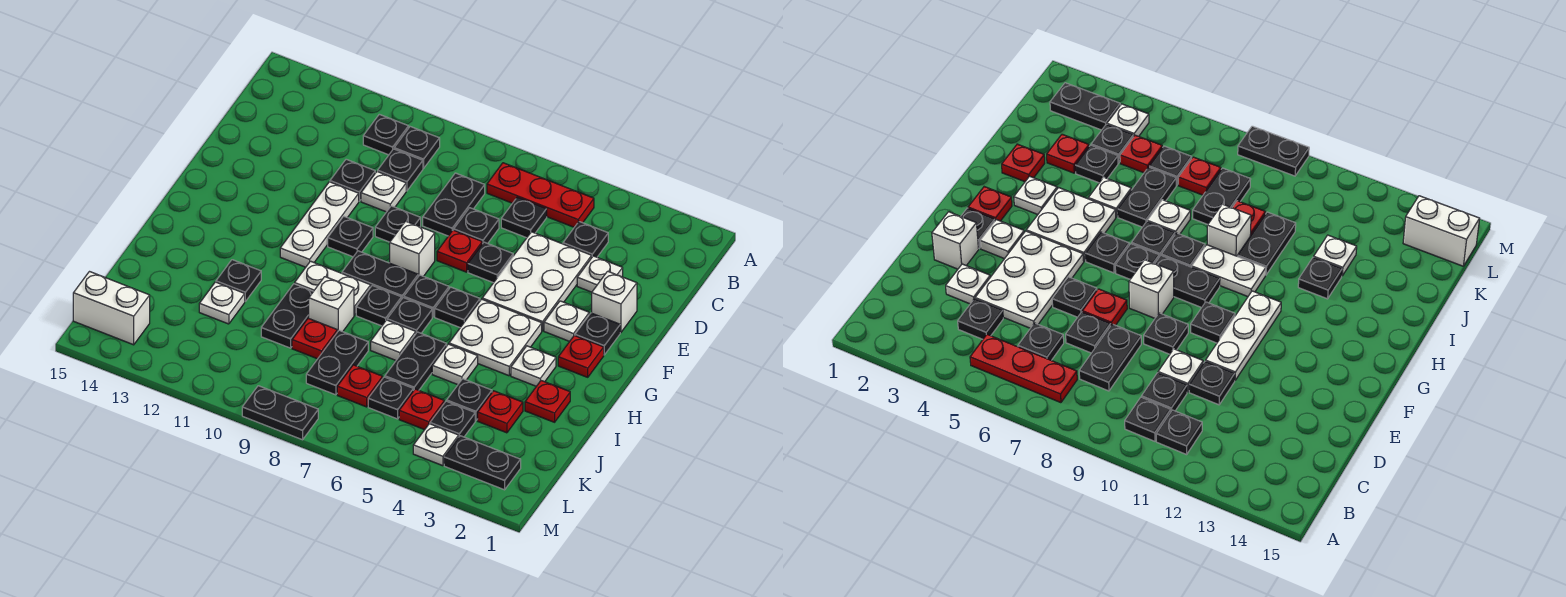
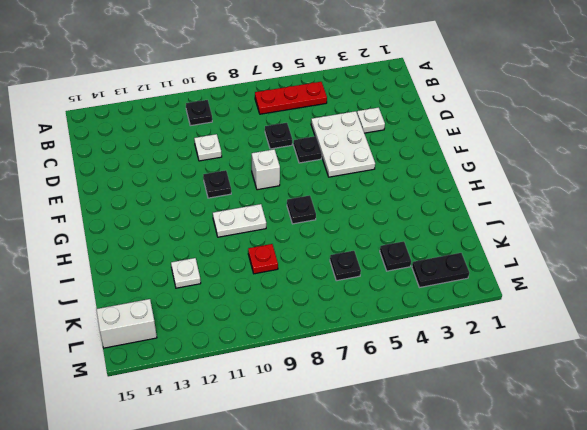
none -> black plate B11 level 1
none -> black plate C4 level 1
none -> black plate C6 level 1
none -> black plate C8:D8 level 1

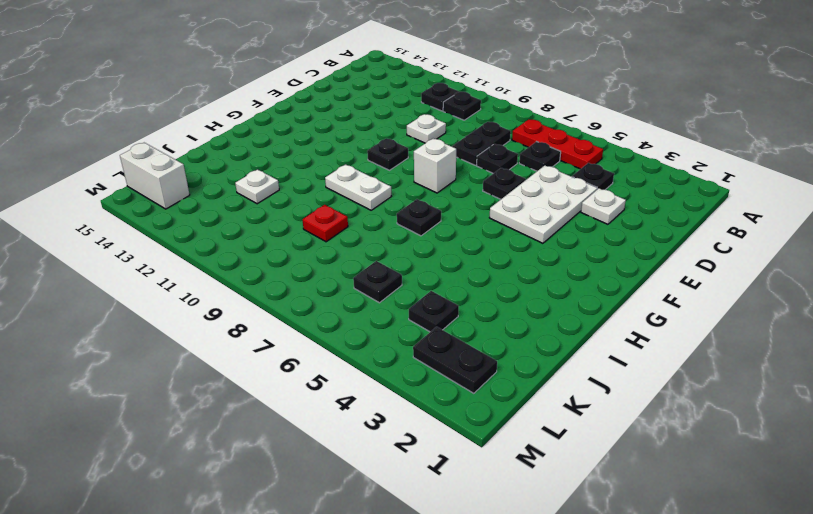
none -> black plate C10 level 1
none -> black plate D11 level 1
none -> white brick E2 level 1
none -> red plate E7 level 1

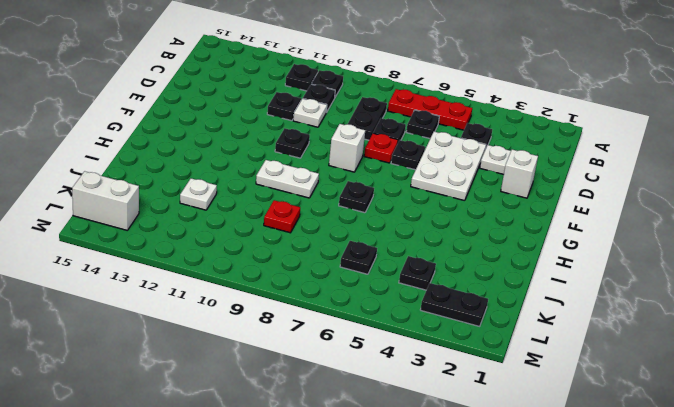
none -> black plate E9 level 1
none -> white plate E11:G11 level 1
none -> black plate F2 level 1
none -> white plate F3 level 1

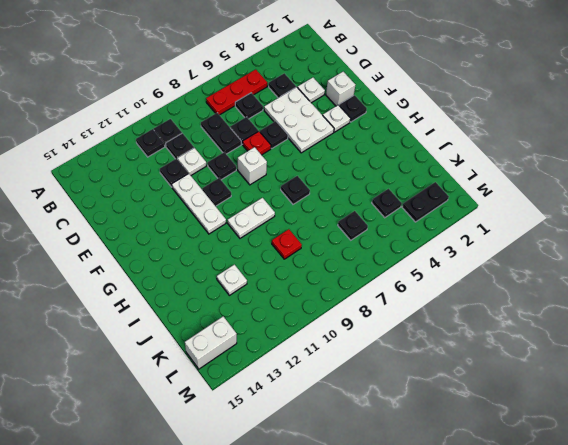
none -> red plate G2 level 1
none -> white plate G4:H5 level 1
none -> black plate G6 level 1
none -> black plate G7 level 1

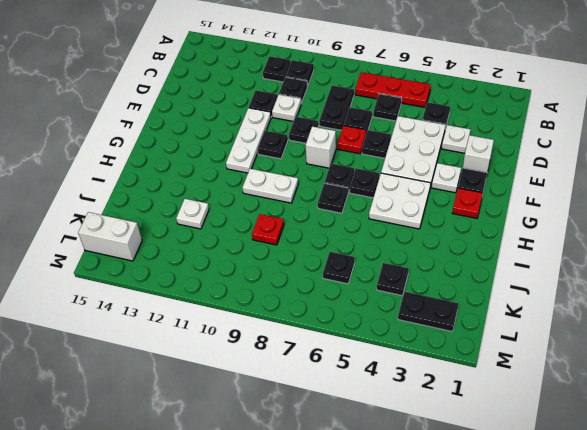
none -> black plate G8:G9 level 1
none -> white plate H3 level 1
none -> black plate H8 level 1
none -> red plate I2 level 1

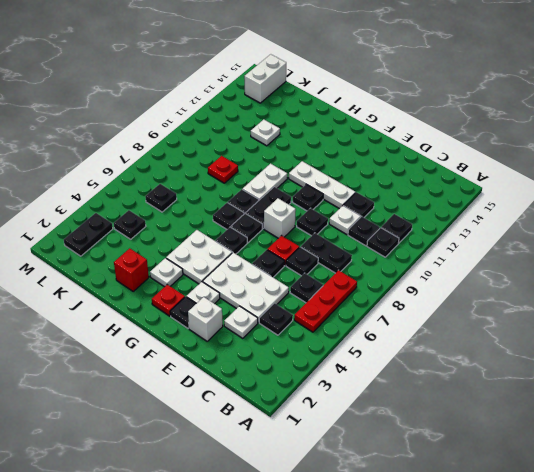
red brick I2 level 1 -> red plate I2 level 1
none -> white plate I5 level 1
none -> black plate I6:J6 level 1
none -> white plate I7 level 1
none -> white brick I9 level 1

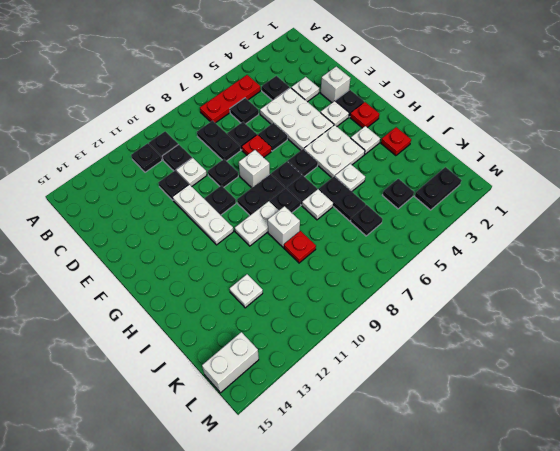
none -> black plate I10:J10 level 1
none -> black plate I12 level 1
none -> red plate J3 level 1
none -> black plate J4 level 1

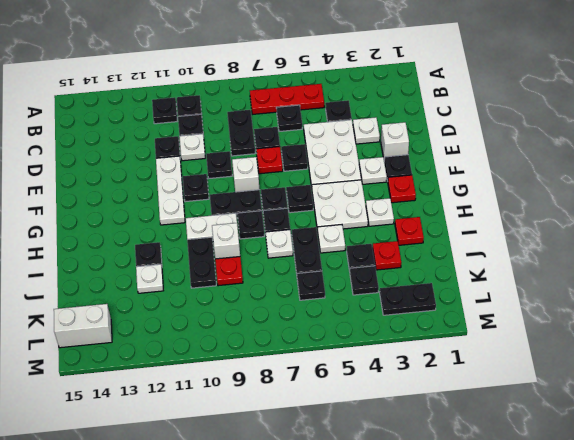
none -> black plate J8:K8 level 1
none -> red plate K5 level 1
none -> red plate K7 level 1
none -> white plate L4 level 1

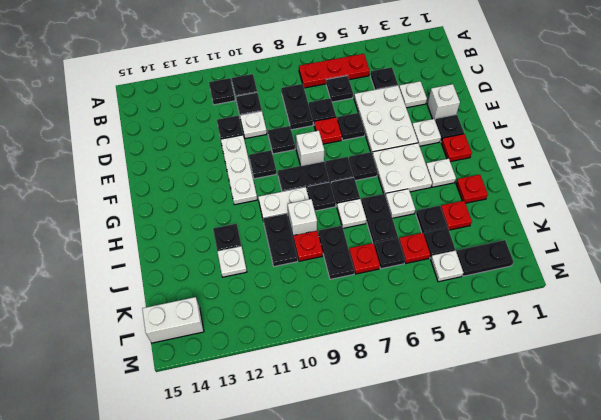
none -> black plate M8:M9 level 1

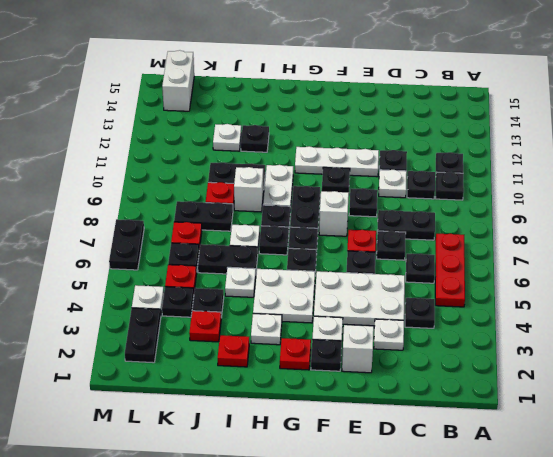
black plate M6:M7 level 1 -> black plate M8:M9 level 1

